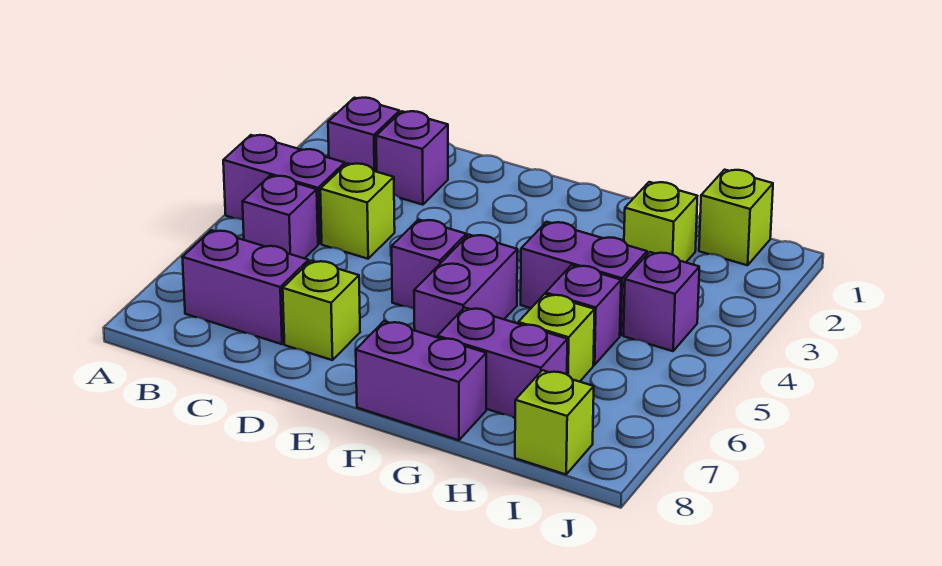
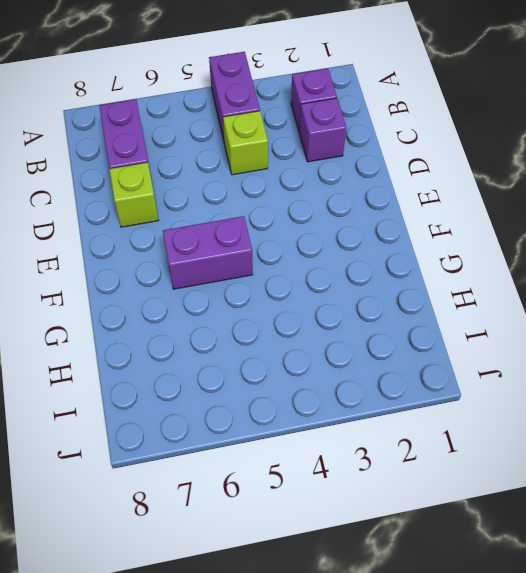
none -> purple brick B5 level 1
none -> purple brick E5 level 1
none -> purple brick F8:G8 level 1

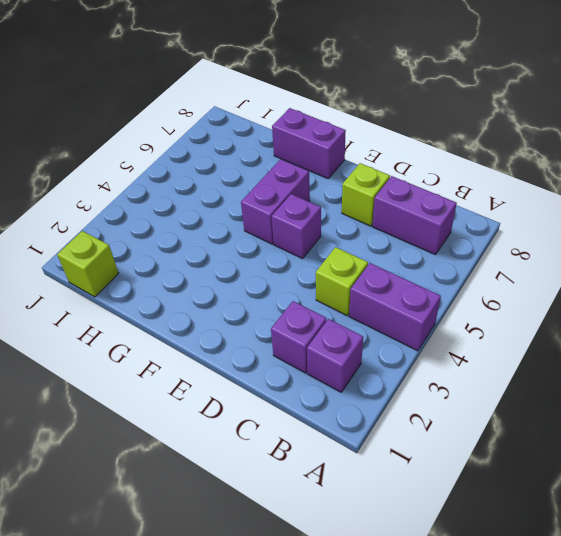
none -> purple brick B5 level 1
none -> purple brick G4:H4 level 1
none -> purple brick G7:H7 level 1

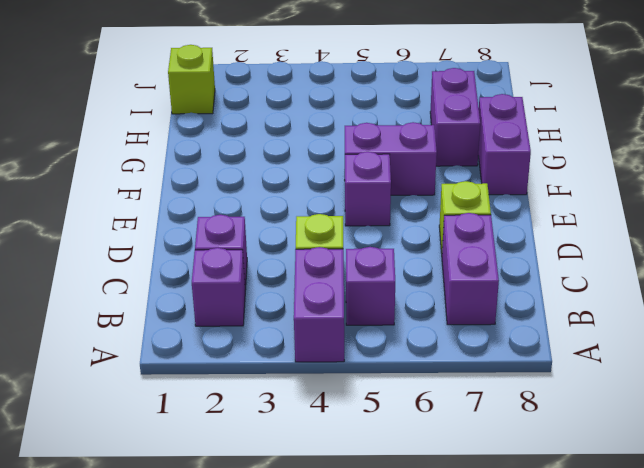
none -> purple brick G4:H4 level 1
none -> lime brick H2 level 1
none -> purple brick H5 level 1

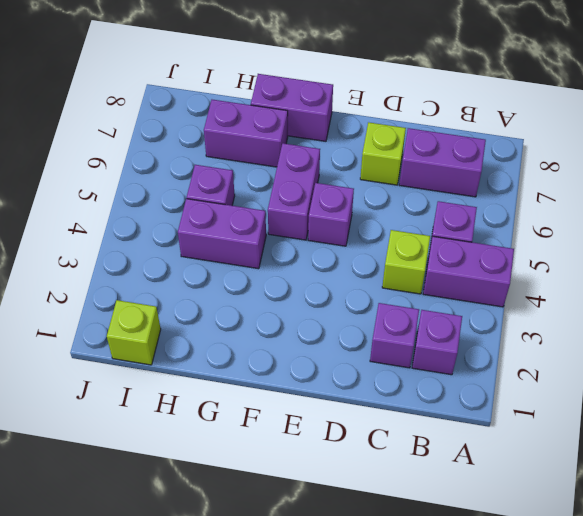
none -> lime brick H2 level 1
none -> lime brick H6 level 1
none -> purple brick I4 level 1

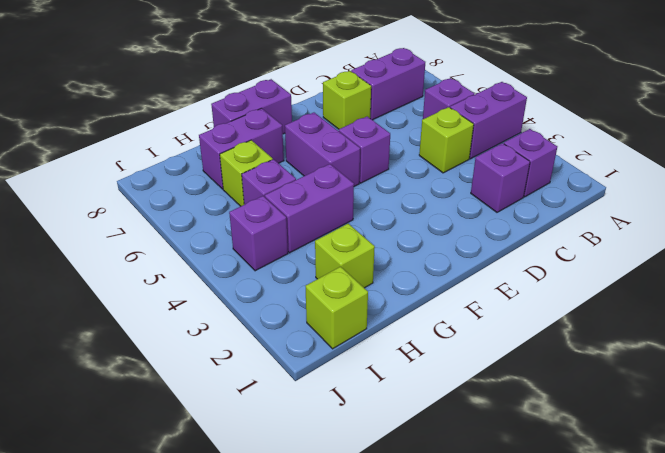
none -> lime brick I8 level 1

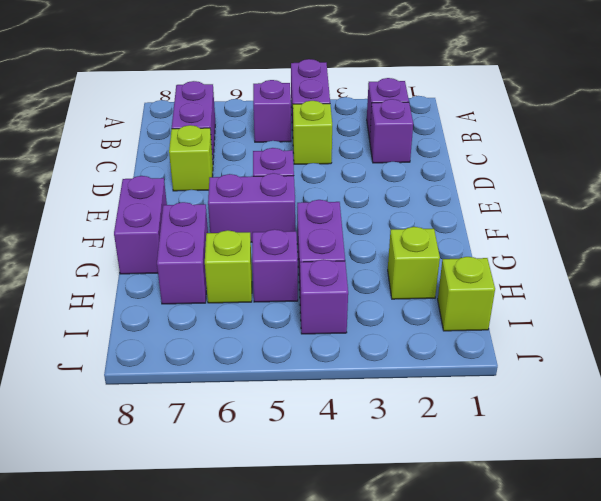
none -> lime brick I8 level 1

